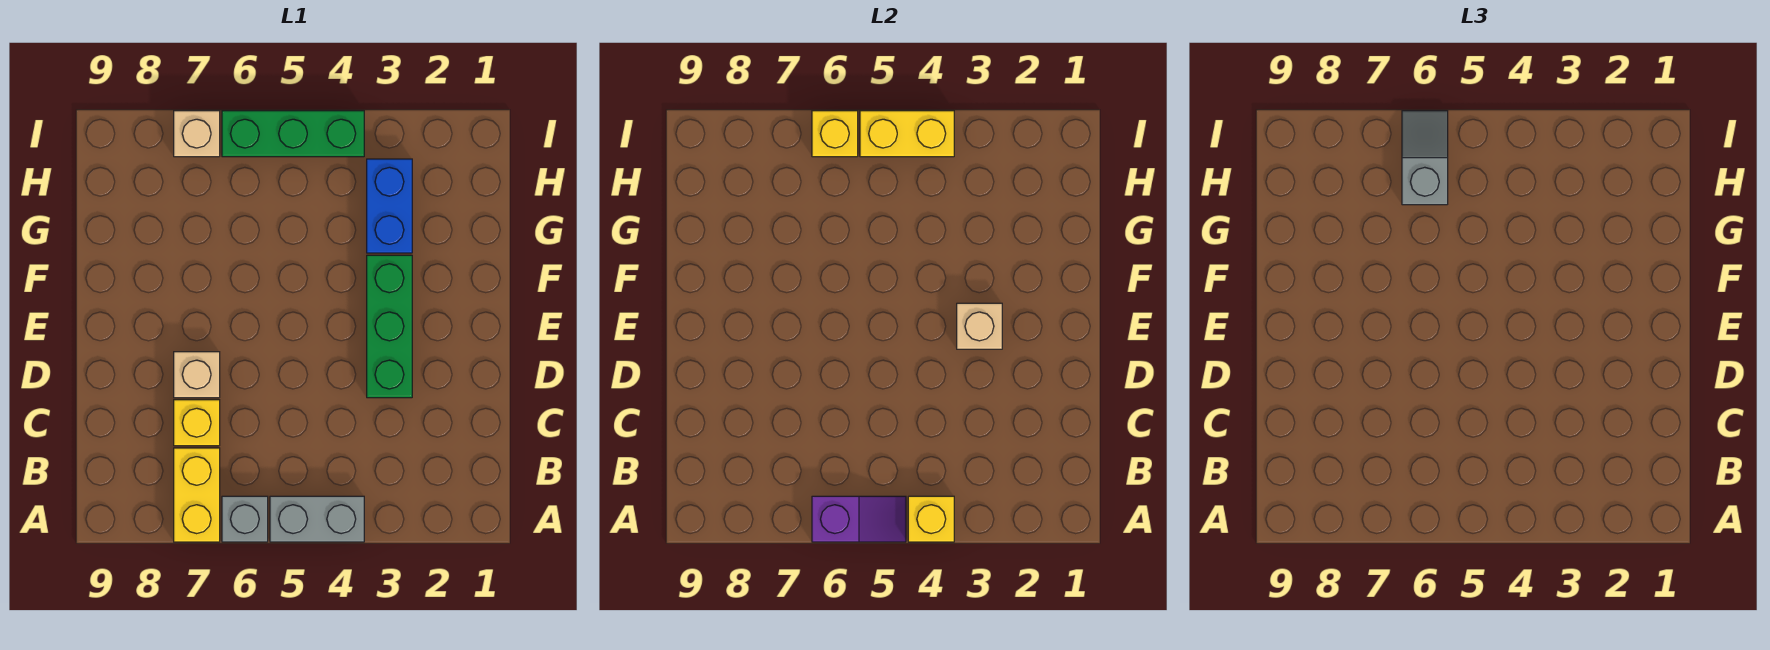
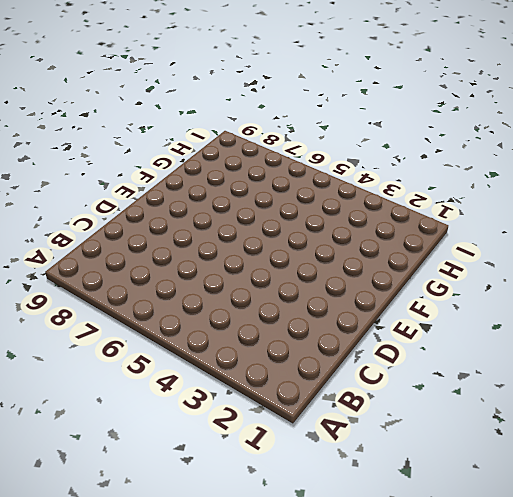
none -> grey brick A4:A5 level 1
none -> grey brick A6 level 1
none -> yellow brick A7:B7 level 1

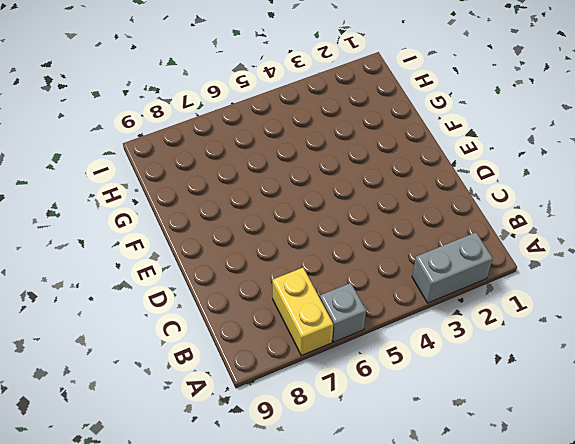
grey brick A2:A3 level 1 -> grey brick A4:A5 level 1
none -> yellow brick C7 level 1
none -> green brick D3:F3 level 1
none -> tan brick D7 level 1

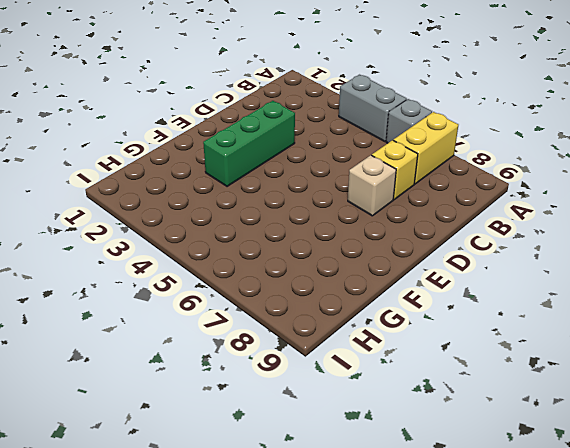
none -> blue brick G3:H3 level 1
none -> green brick I4:I6 level 1
none -> tan brick I7 level 1

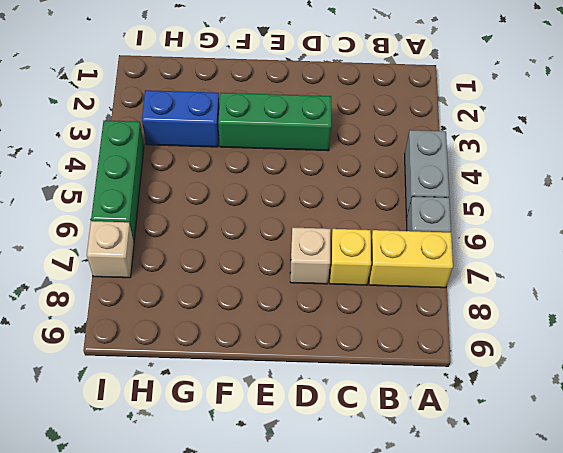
none -> yellow brick A4 level 2
none -> purple slope A5:A6 level 2 top 6
none -> tan brick E3 level 2

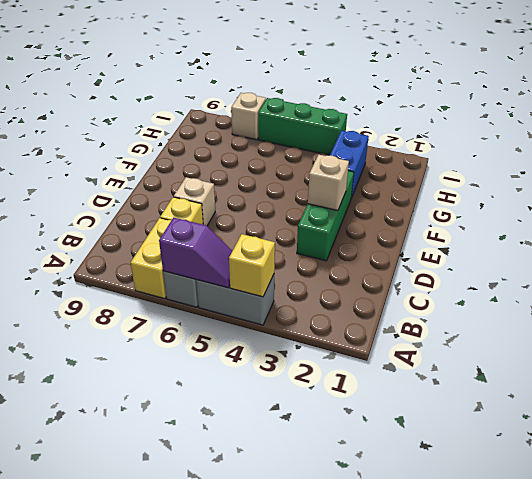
none -> yellow brick I4:I5 level 2
none -> yellow brick I6 level 2
none -> grey slope H6:I6 level 3 top H

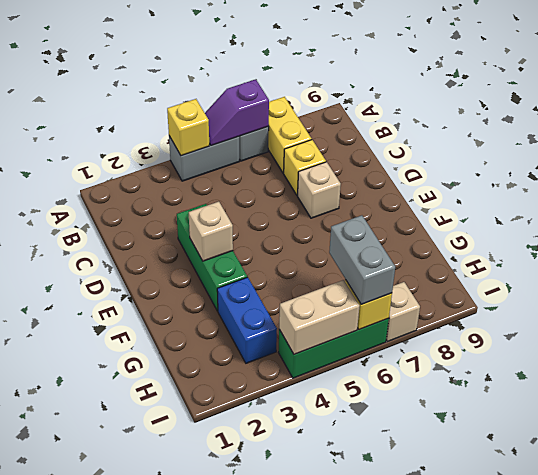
grey brick H6:I6 level 3 -> grey slope H6:I6 level 3 top H
tan brick I4:I5 level 2 -> yellow brick I4:I5 level 2

